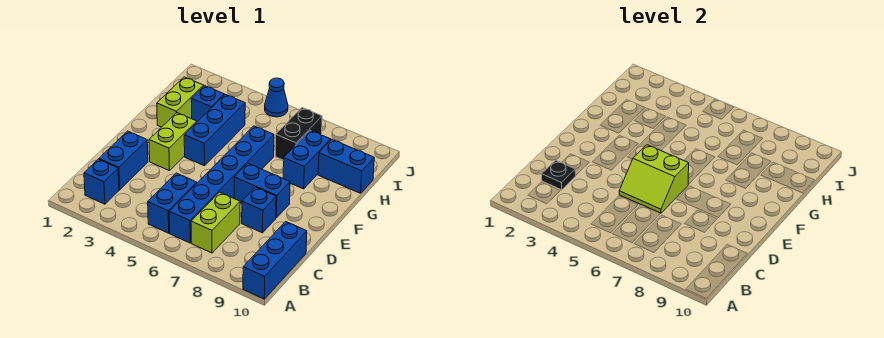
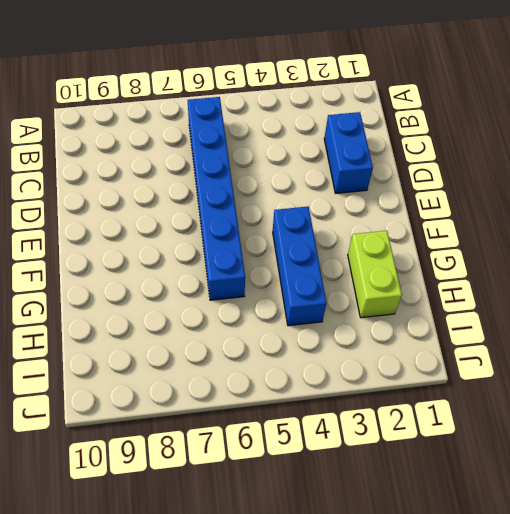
none -> blue brick A10:C10 level 1
none -> blue brick B2 level 1
none -> blue brick B5:C5 level 1

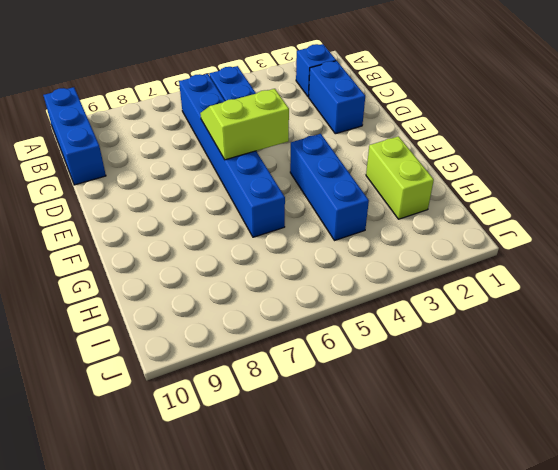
none -> lime brick B7:C7 level 1
none -> blue brick D8 level 1
none -> lime brick E3:F3 level 1

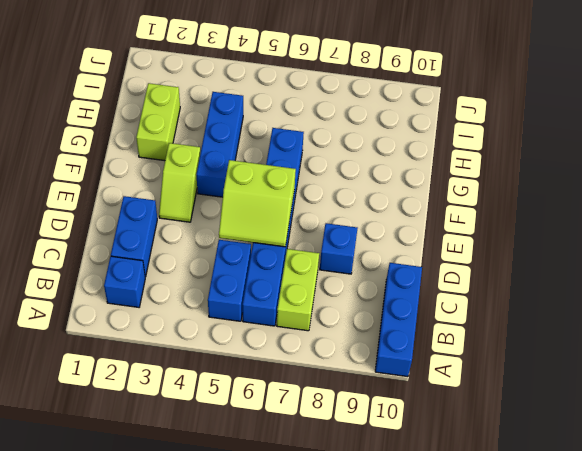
lime slope E3:F3 level 1 top F -> lime brick E3:F3 level 1
none -> blue brick E7:E8 level 1
none -> blue brick G8:H8 level 1
none -> blue brick H3 level 1

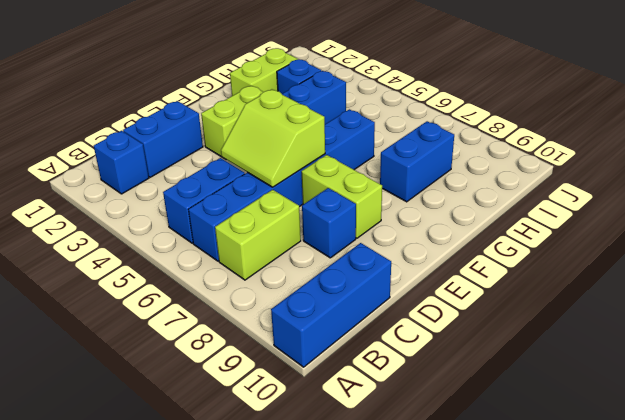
lime brick E7:E8 level 1 -> blue brick E7:E8 level 1
none -> black brick H7:I7 level 1
none -> blue brick H9:H10 level 1
none -> blue cone J5 level 1

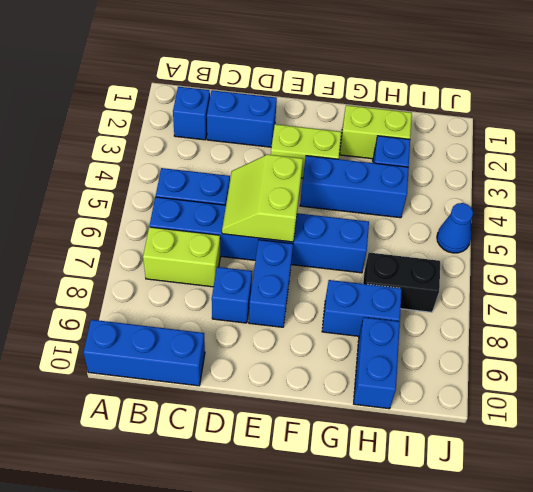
none -> black plate C2 level 2

